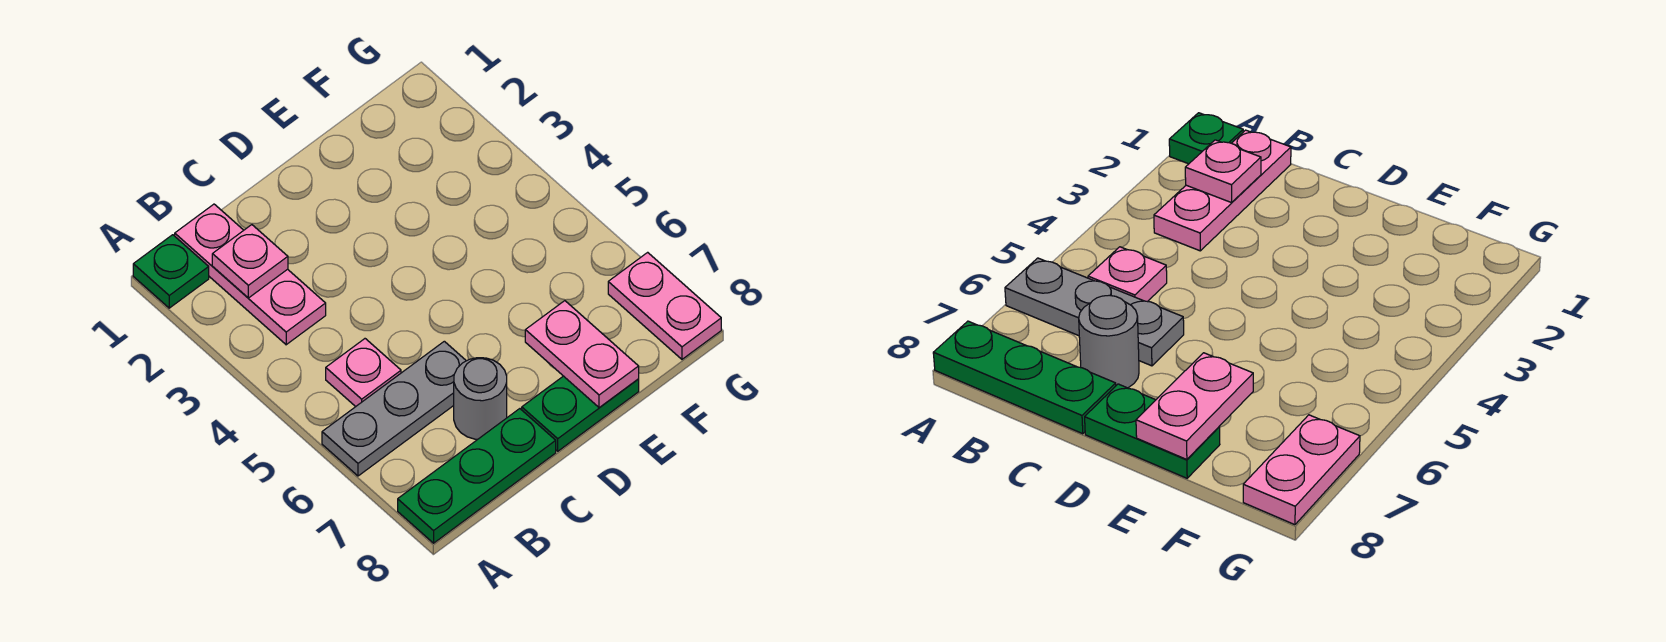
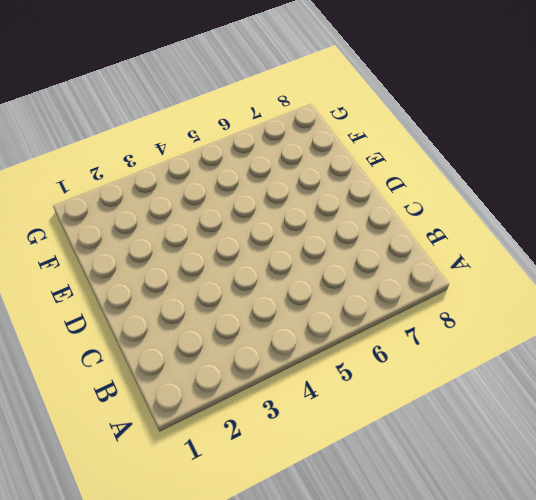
none -> green plate A1 level 1
none -> grey plate A6:C6 level 1

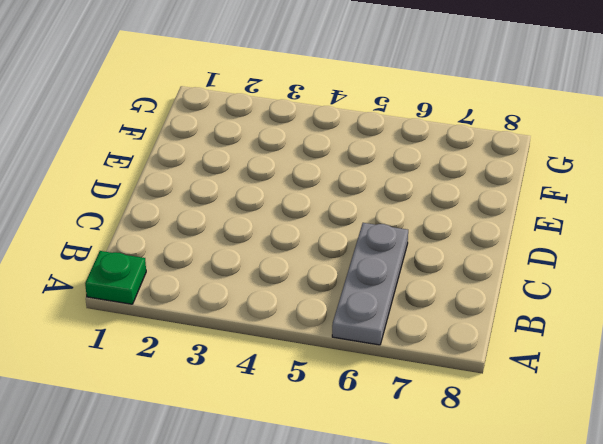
none -> green plate A8:C8 level 1
none -> pink plate B1:B3 level 1

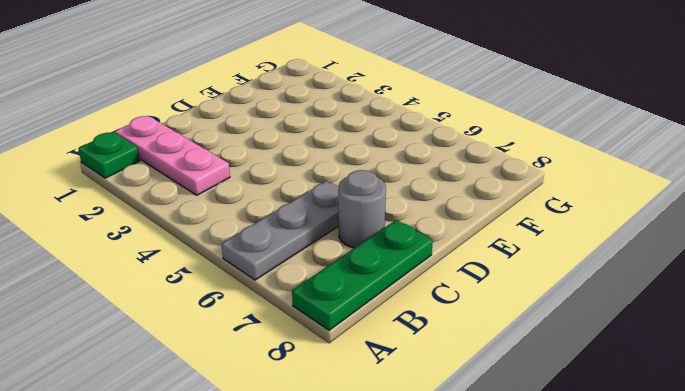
none -> pink plate B5 level 1
none -> green plate D8:E8 level 1

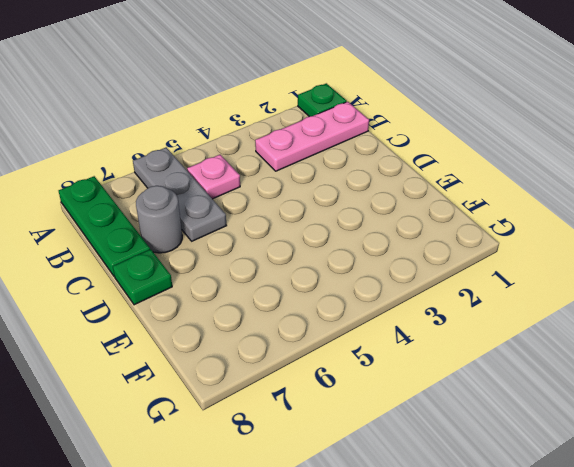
green plate D8 level 1 -> green plate D8:E8 level 1
none -> pink plate G7:G8 level 1
none -> pink plate B2 level 2

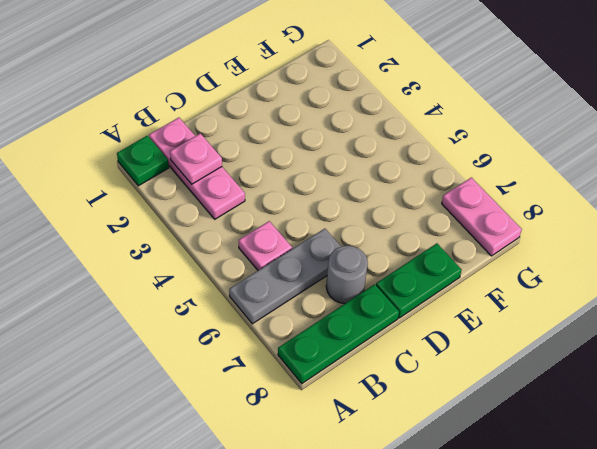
none -> pink plate E7:E8 level 2

